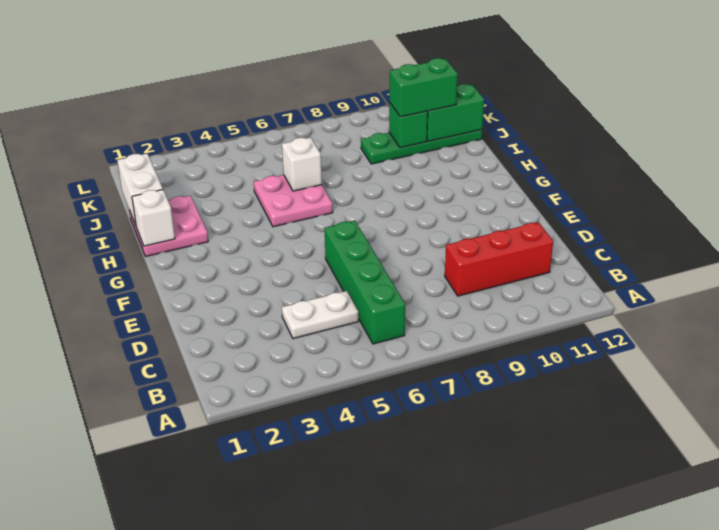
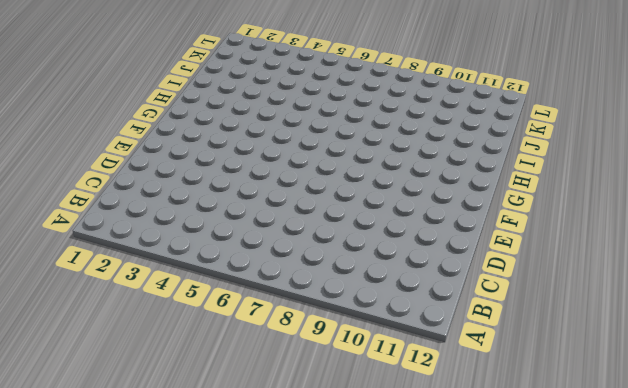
none -> green brick B6:E6 level 1
none -> white plate C4:C5 level 1
none -> red brick C9:C11 level 1

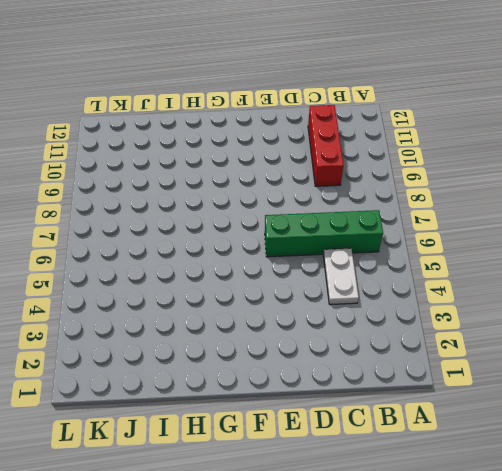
none -> pink plate H1:I2 level 1
none -> pink plate H5:I6 level 1
none -> green plate J9:J12 level 1

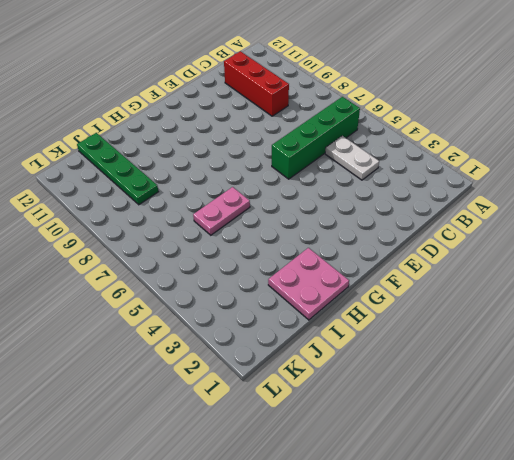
pink plate H6:I6 level 1 -> pink plate H5:I6 level 1
none -> white brick H1 level 2
none -> white brick I1:J1 level 2
none -> white brick I6 level 2

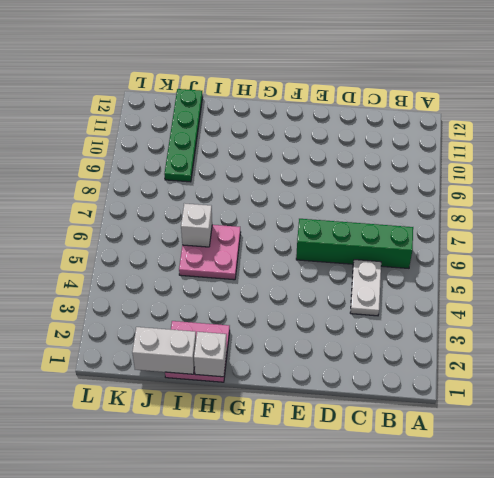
none -> red brick C9:C11 level 1
none -> green brick J10 level 2
none -> green brick J11:J12 level 2

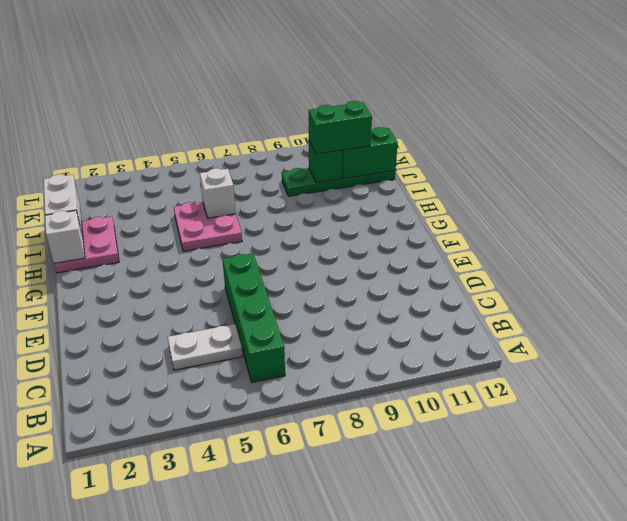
none -> red brick C9:C11 level 1

